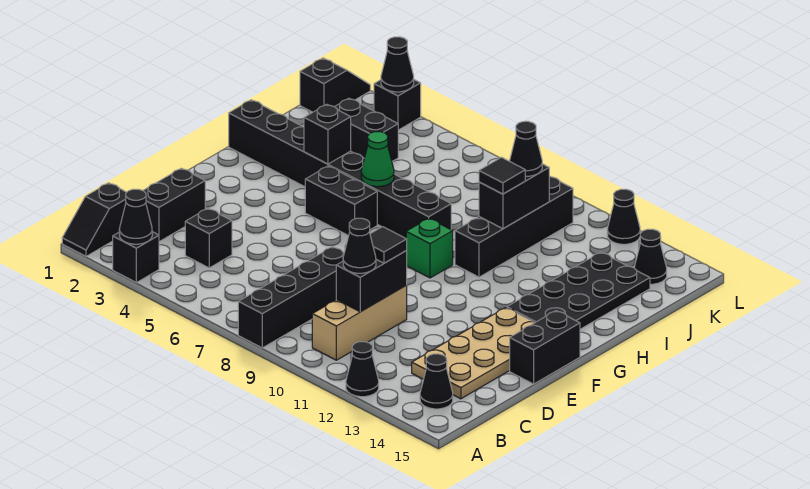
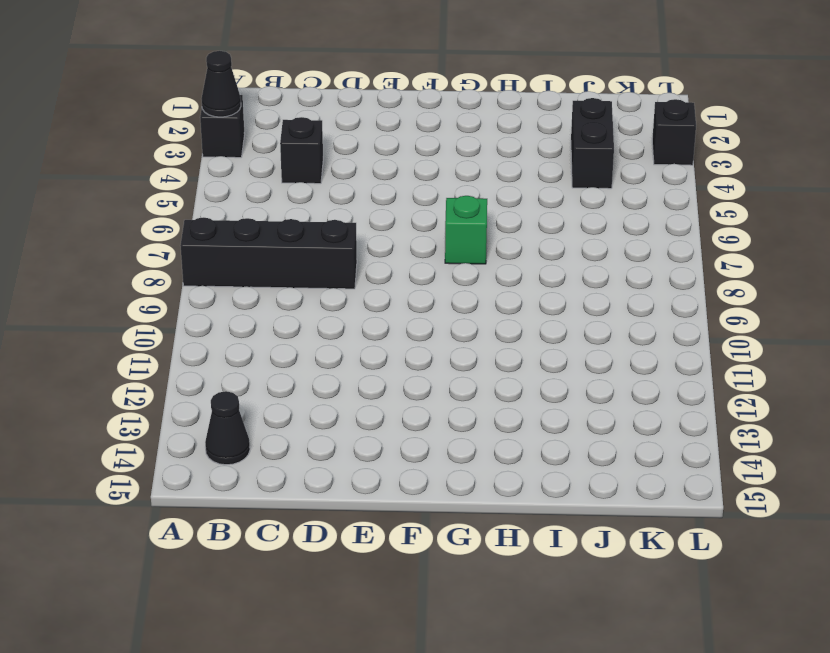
green brick G7 level 1 -> green brick G9 level 1
none -> black slope A1:B1 level 1 top B
none -> black cone A12 level 1
none -> tan brick B10:D10 level 1
none -> black brick C2:D2 level 1

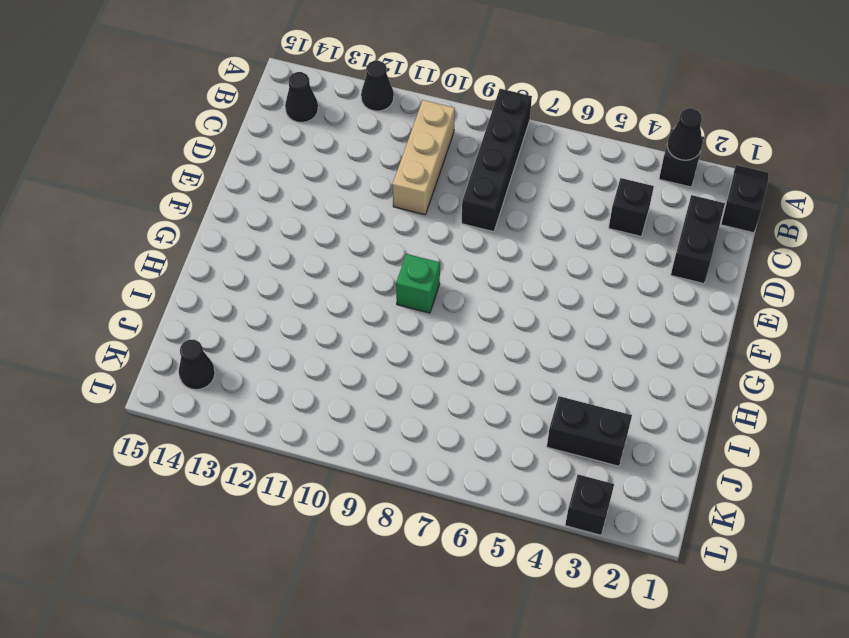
none -> tan plate C13:F14 level 1
none -> black brick E15:F15 level 1
none -> black brick G5:G6 level 1
none -> black plate G13:J14 level 1

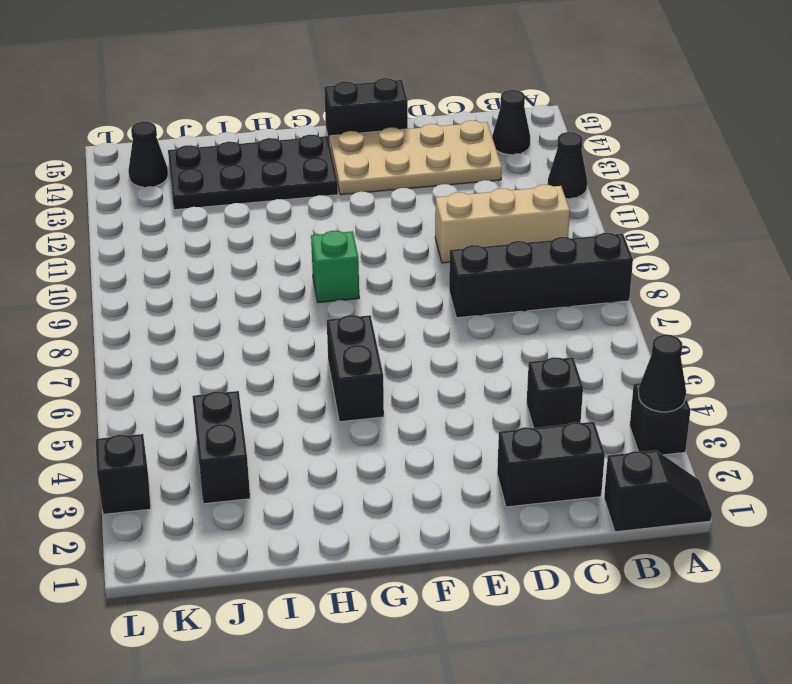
none -> black brick H1:H8 level 1
none -> black brick H10:K10 level 1
none -> black slope K1:L1 level 1 top K
none -> black cone L12 level 1

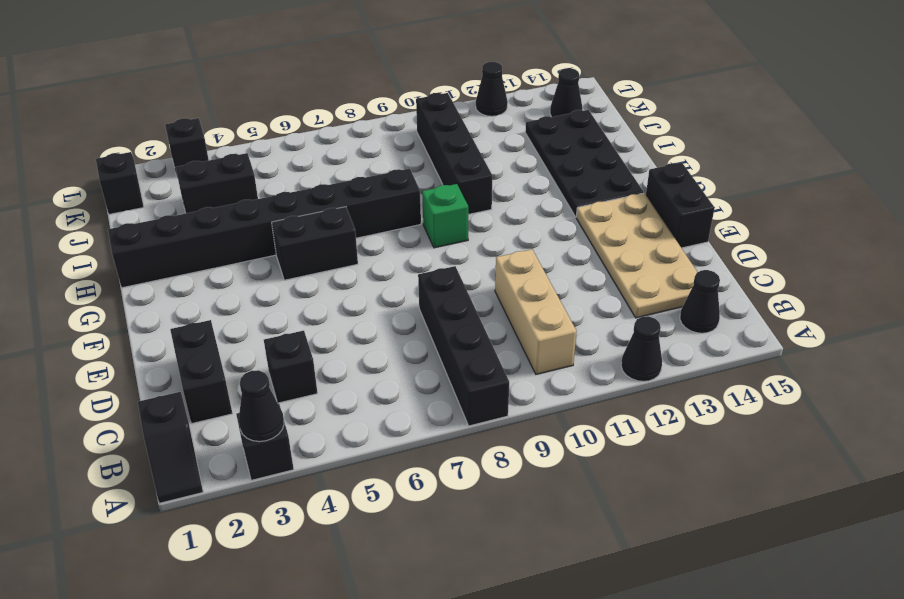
none -> black brick C10:D10 level 2
none -> black brick H4 level 2
none -> green cone H6 level 2
none -> black brick I10:J10 level 2

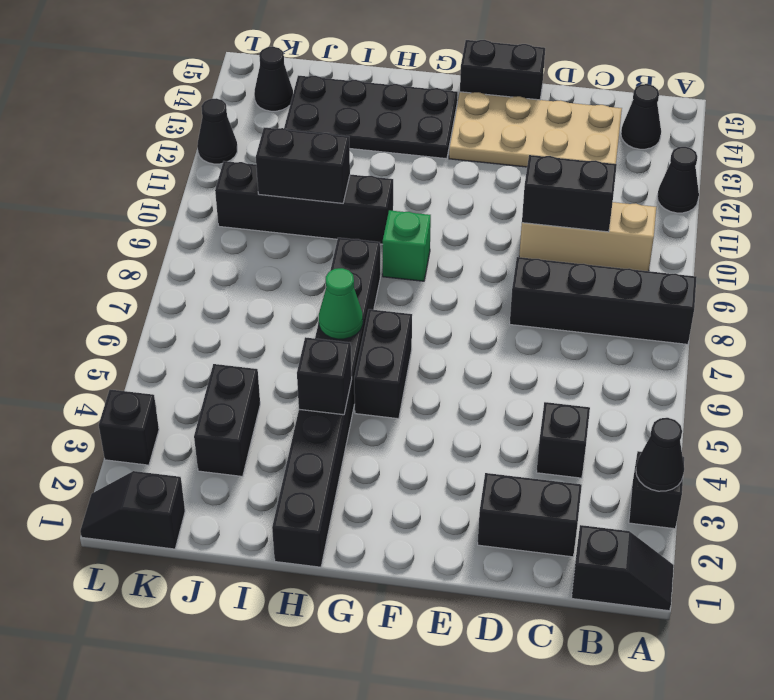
none -> black cone L3 level 2
none -> black cone C10 level 3
none -> black tile D10 level 3
none -> black tile I10 level 3

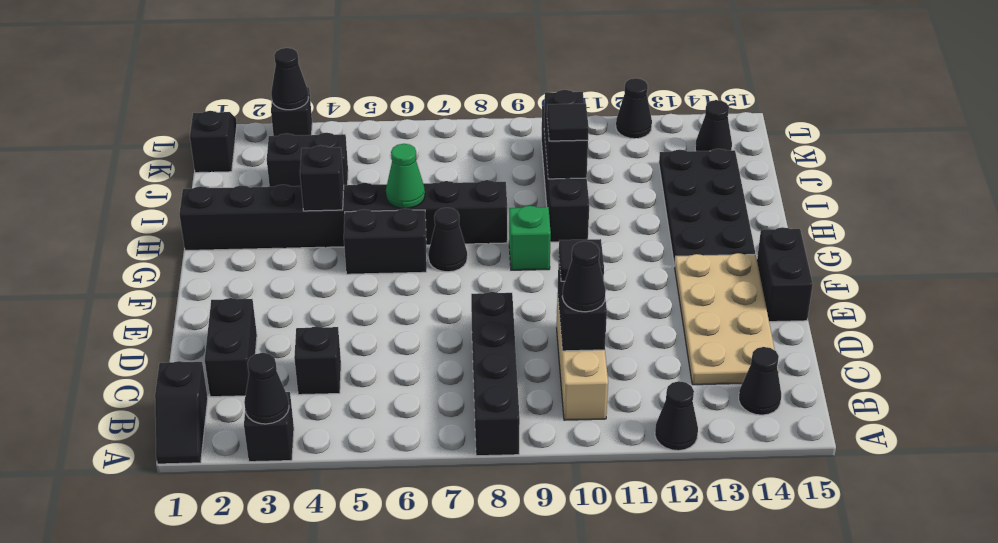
black cone G7 level 1 -> black cone J10 level 3

